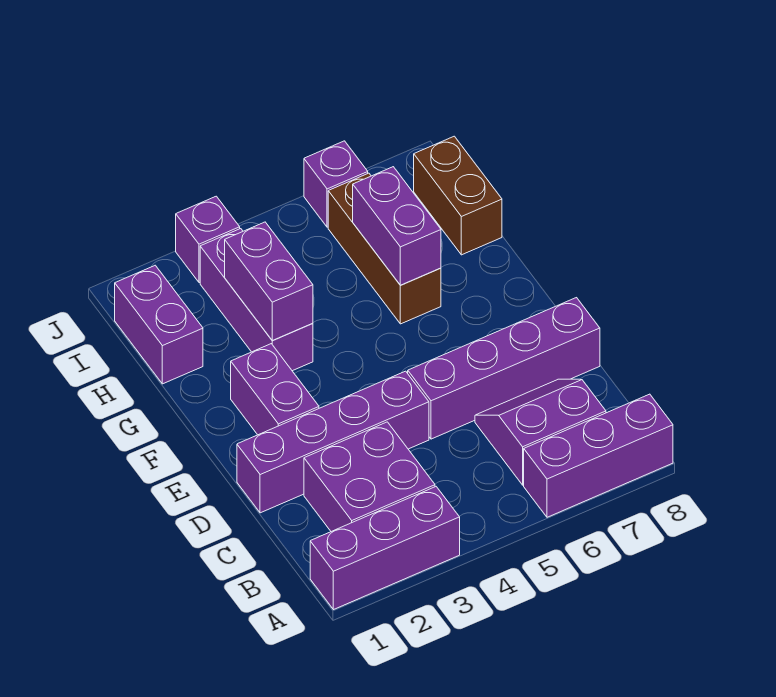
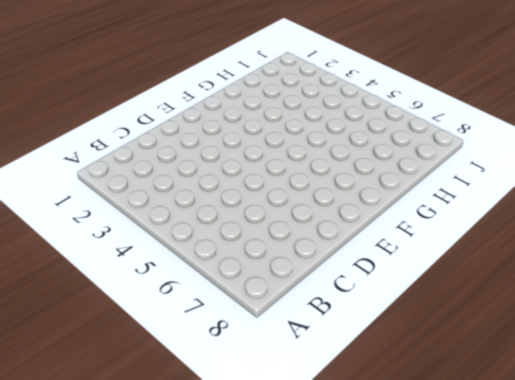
none -> purple brick A1:A3 level 1
none -> purple brick A6:A8 level 1
none -> purple brick B2:C3 level 1

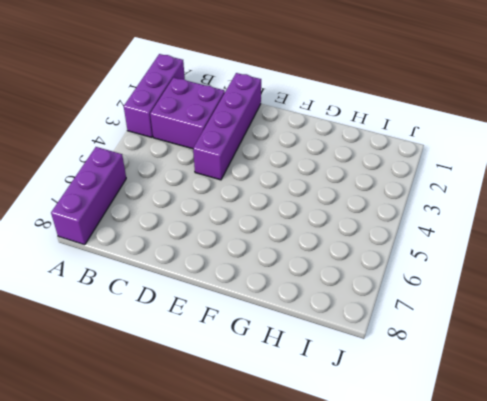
none -> purple slope B6:C7 level 1 top B
none -> purple brick D5:D8 level 1
none -> purple brick E2:F2 level 1

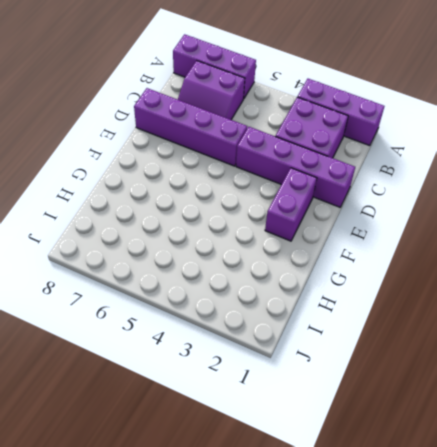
none -> purple brick G3:I3 level 1
none -> brown brick G6:I6 level 1
none -> purple brick H1:I1 level 1

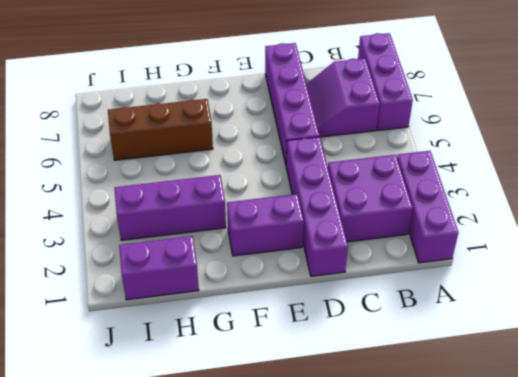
none -> brown brick H8:I8 level 1
none -> purple brick J3 level 1
none -> purple brick J6 level 1

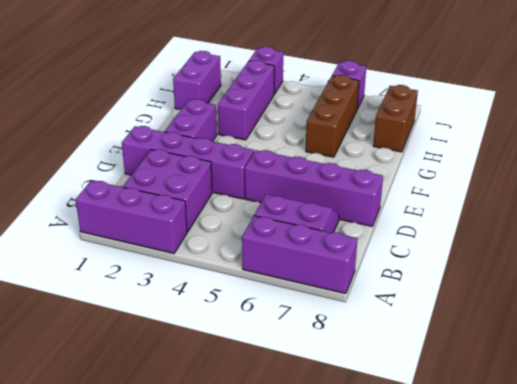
none -> purple brick G3:H3 level 2
none -> purple brick G6:H6 level 2

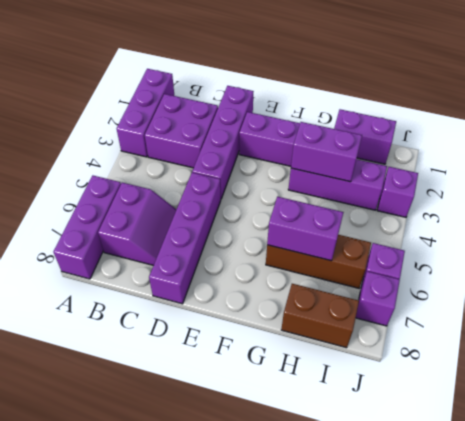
purple brick J7 level 1 -> none

